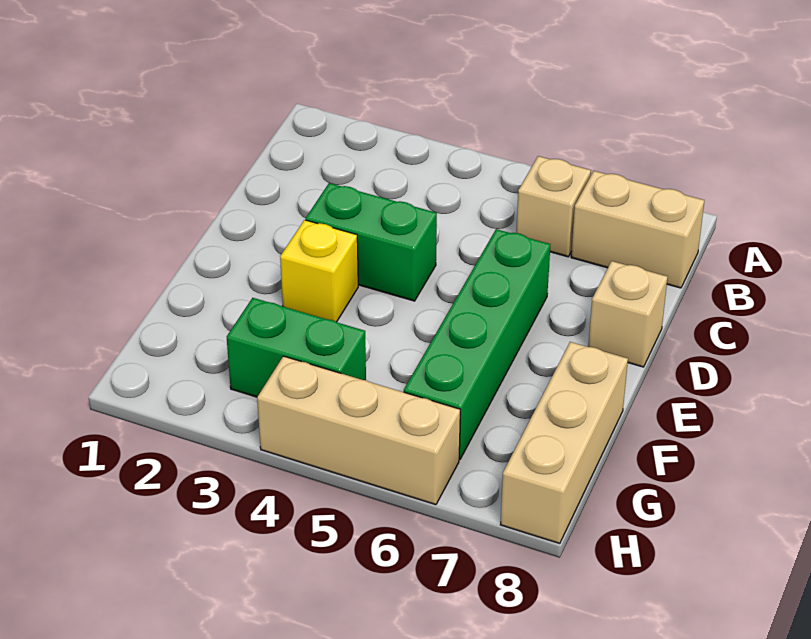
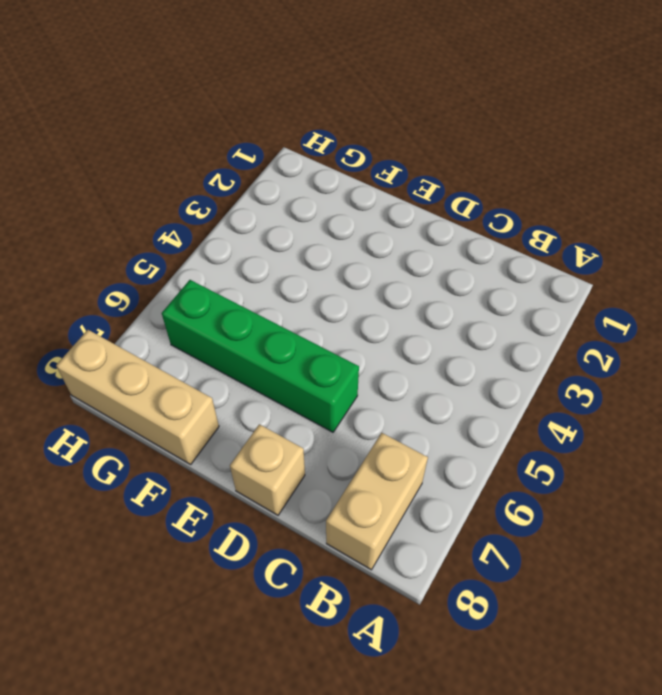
none -> tan brick B6 level 1
none -> green brick D3:D4 level 1

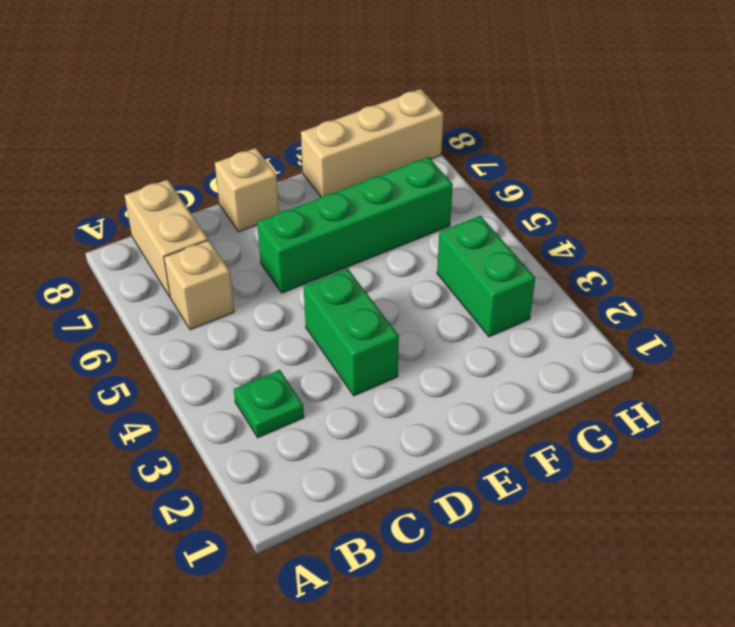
green plate B3 level 1 -> none
none -> yellow brick E3 level 1
none -> tan brick H4:H6 level 1

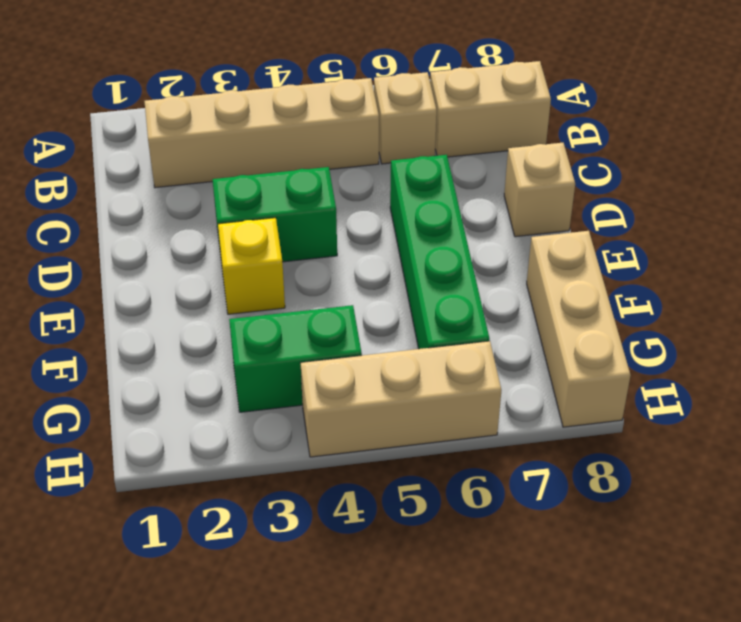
tan brick B2:B5 level 1 -> none

